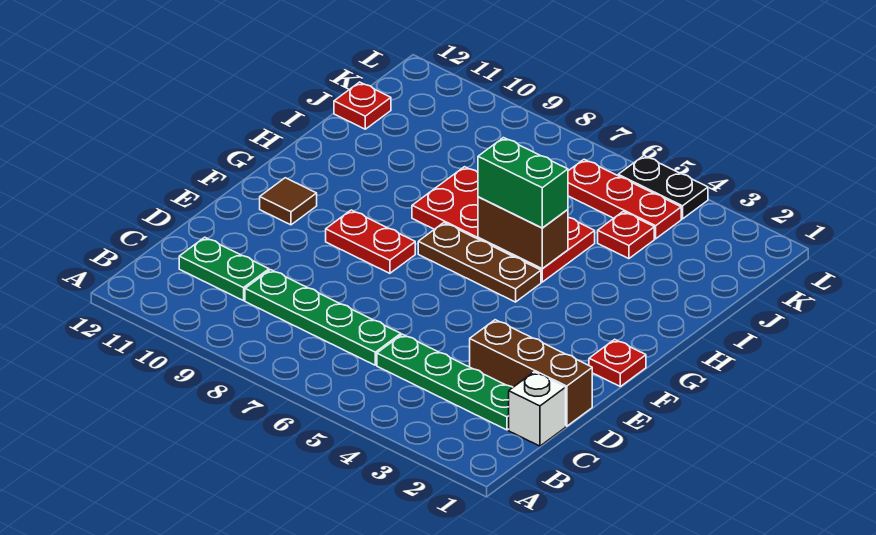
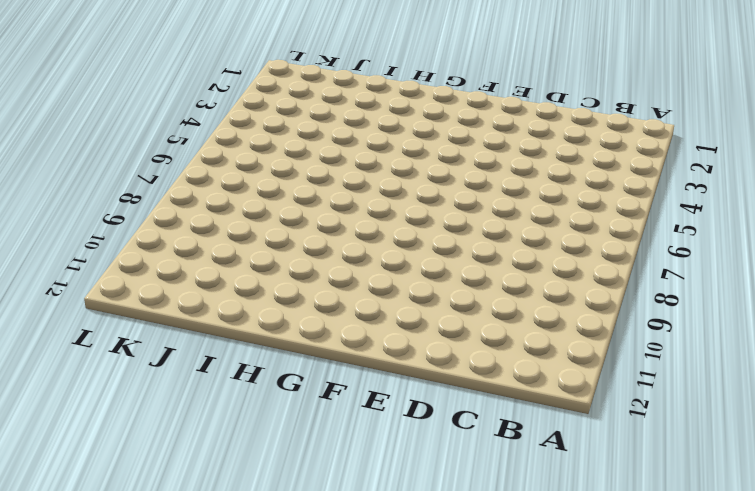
none -> white brick C1 level 1
none -> green plate C2:C5 level 1
none -> green plate C6:C9 level 1

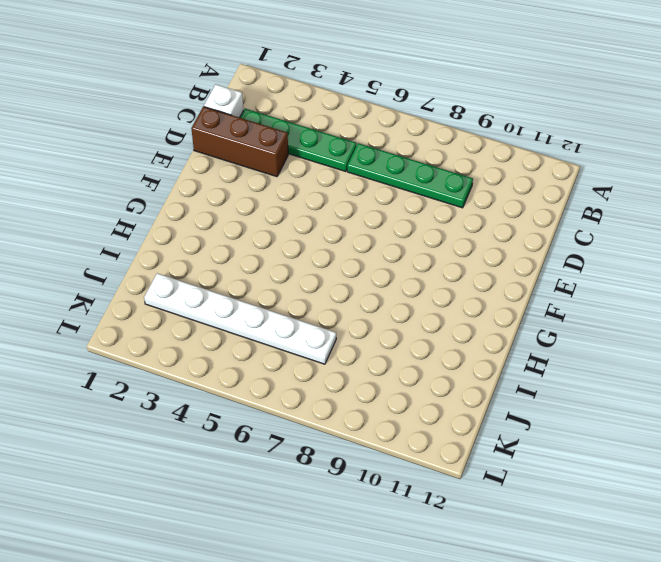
white plate J2:J7 level 1 -> red plate J4 level 1
none -> green plate C10:C11 level 1
none -> red plate F1 level 1
none -> red plate F8:F9 level 1

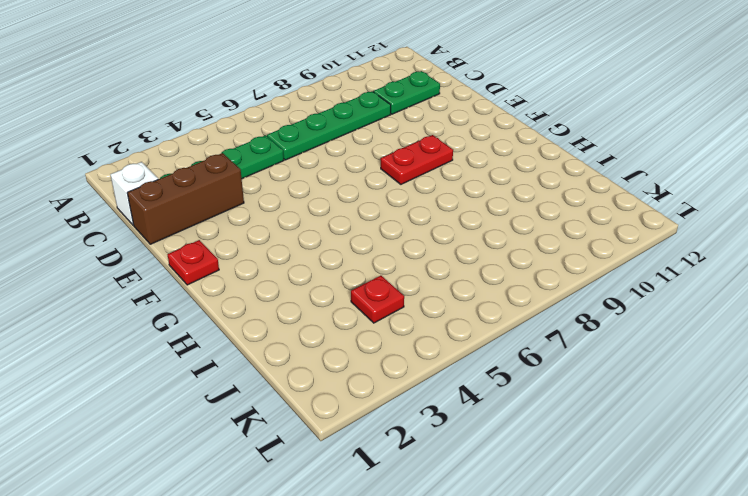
none -> brown tile F11 level 1
none -> brown plate G5:G7 level 1
none -> red plate H5:I8 level 1

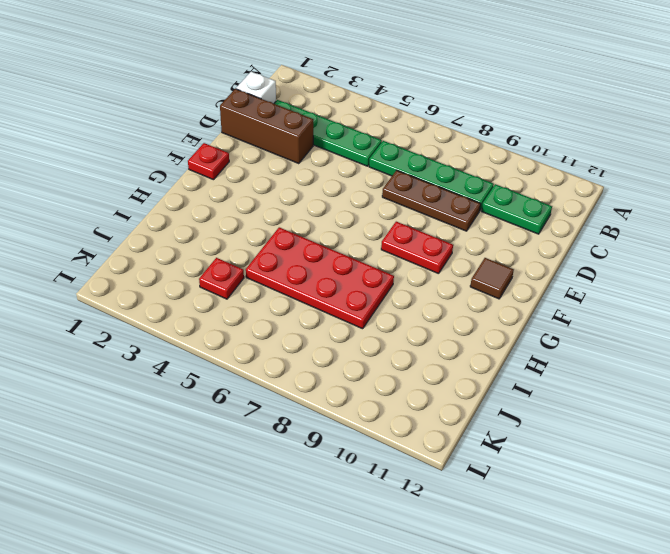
brown plate D7:D9 level 1 -> brown plate G5:G7 level 1
none -> red plate J12 level 1
none -> red plate K4:K6 level 1
none -> black plate L4:L5 level 1

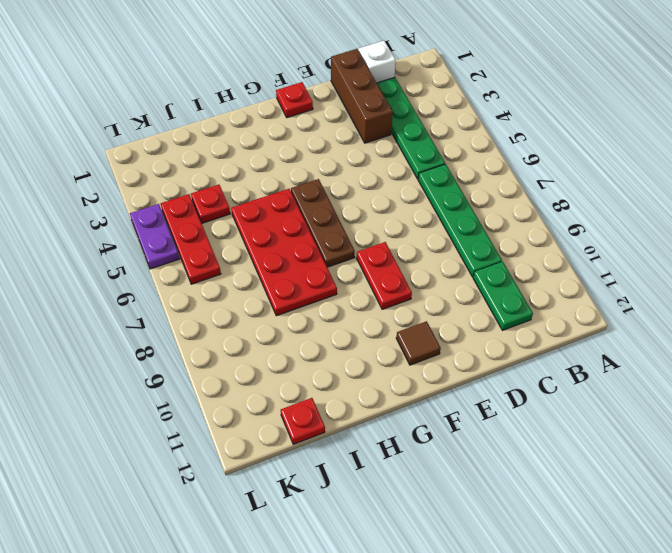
purple plate L4:L5 level 1 -> black plate L4:L5 level 1
none -> brown brick H5:H6 level 2
none -> green brick H5:H6 level 3

